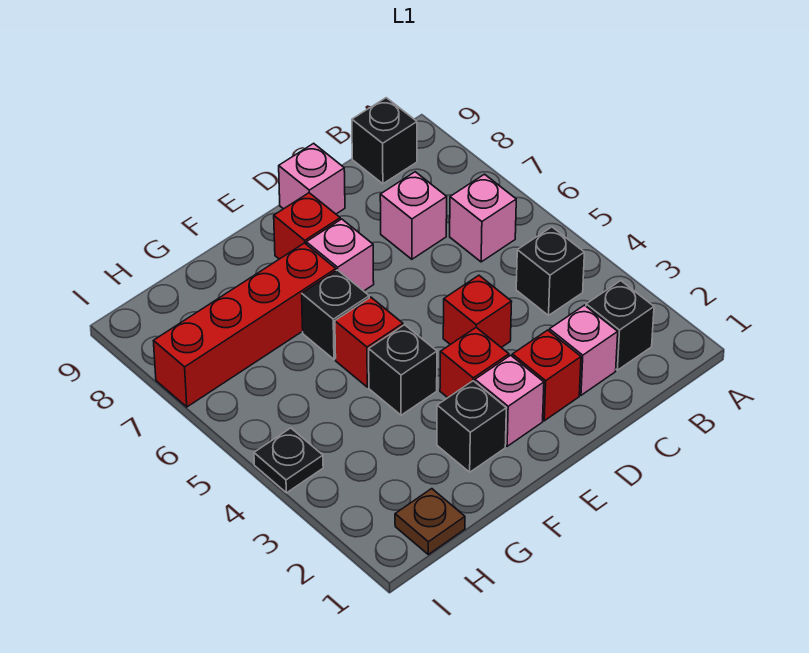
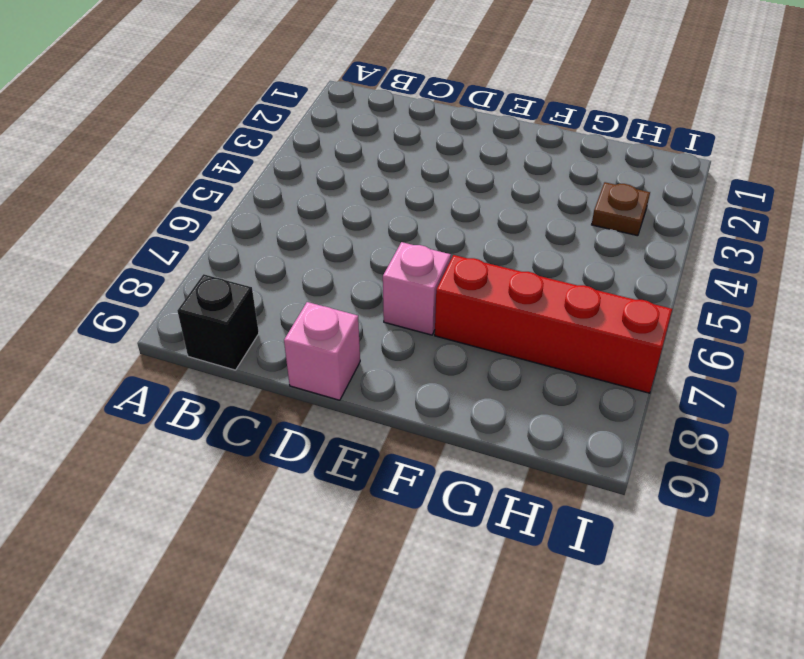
brown plate H3 level 1 -> brown plate H1 level 1
none -> black brick B2 level 1
none -> black brick B4 level 1
none -> pink brick B6 level 1

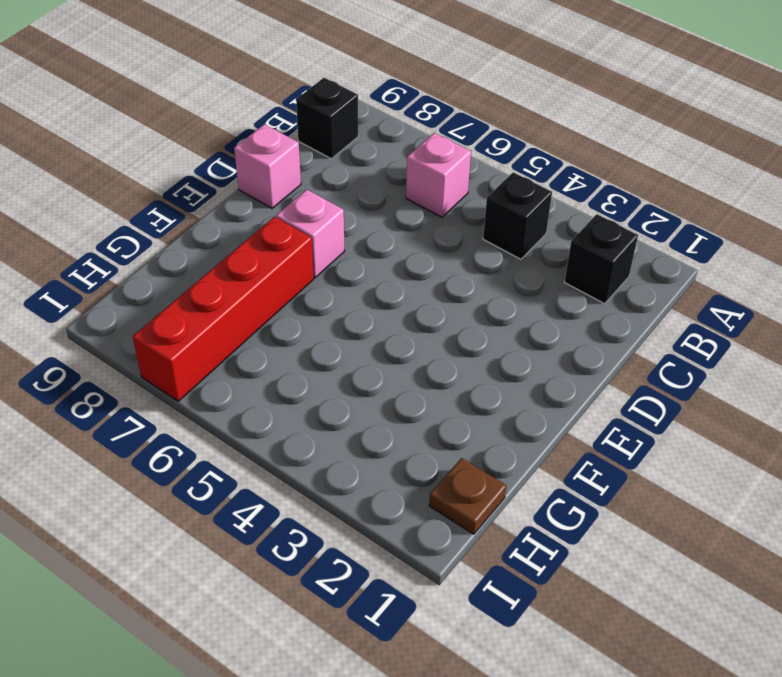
none -> pink brick C2 level 1
none -> pink brick C7 level 1
none -> red brick D2 level 1

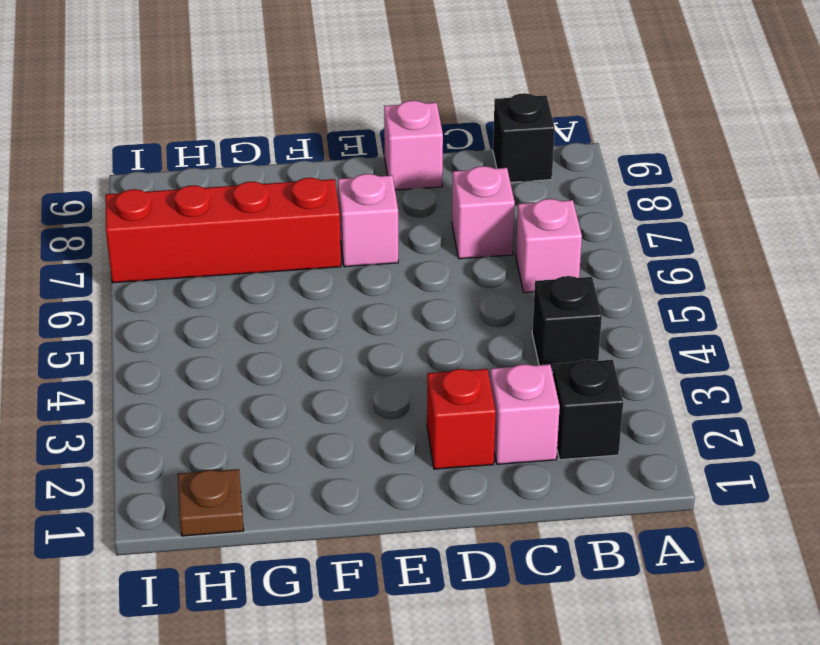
none -> red brick D4 level 1
none -> pink brick E2 level 1
none -> red brick E3 level 1

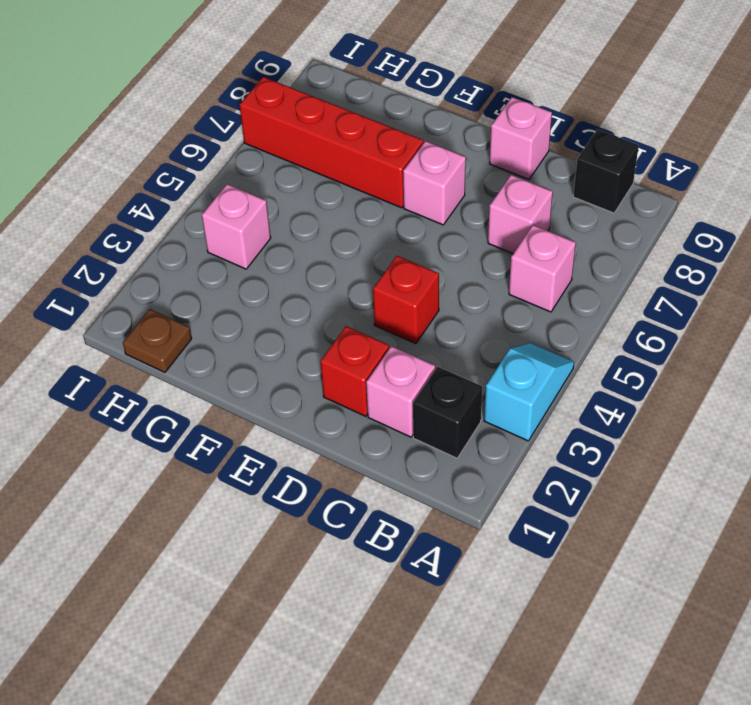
cyan slope A3:A4 level 1 top 3 -> none
pink brick H4 level 1 -> pink brick E2 level 1
none -> black brick B4 level 1
none -> red brick E3 level 1
none -> red brick E8 level 1

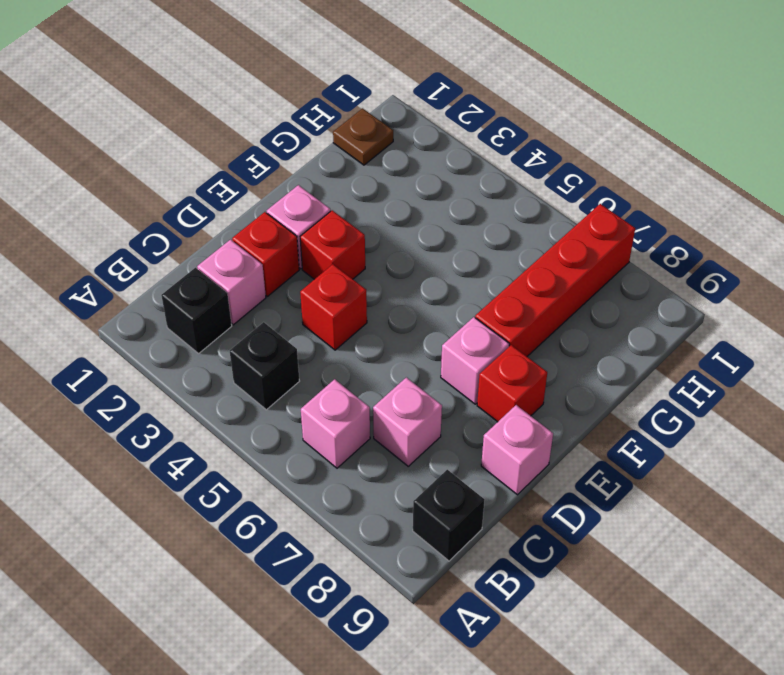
none -> black brick F2 level 1
none -> black brick F4 level 1
none -> red brick F5 level 1

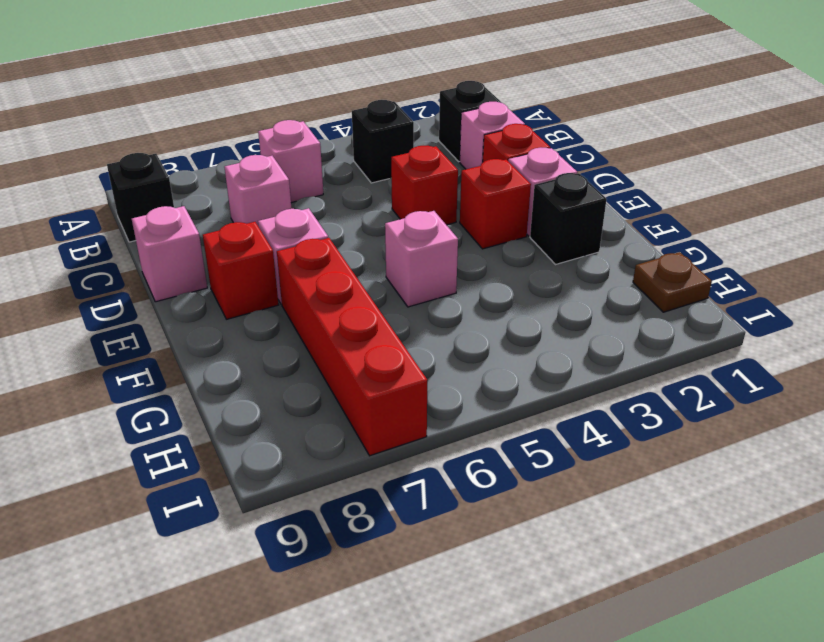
pink brick F5 level 1 -> red brick F5 level 1
none -> black brick F4 level 1
none -> black brick F6 level 1
none -> black plate I4 level 1

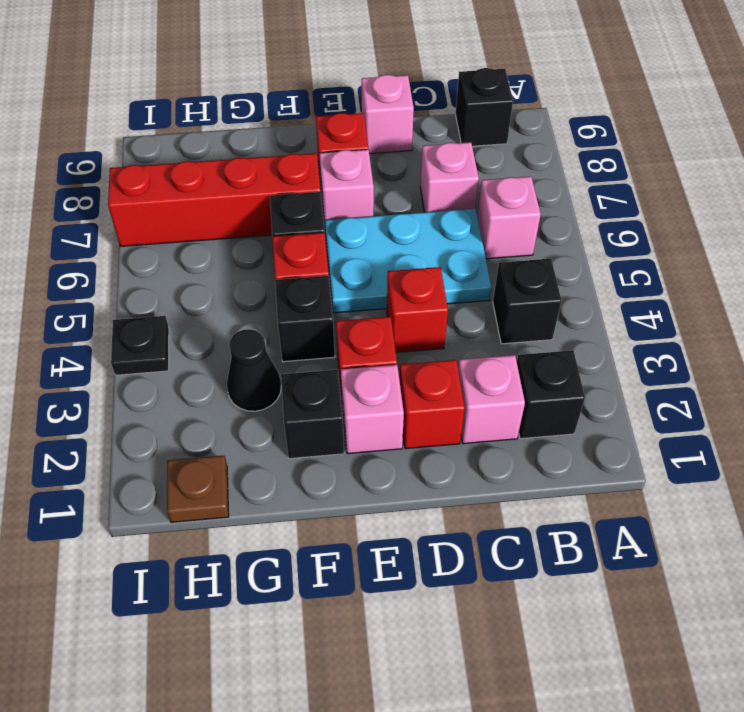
cyan plate C5:E6 level 1 -> none
black cone G3 level 1 -> none

